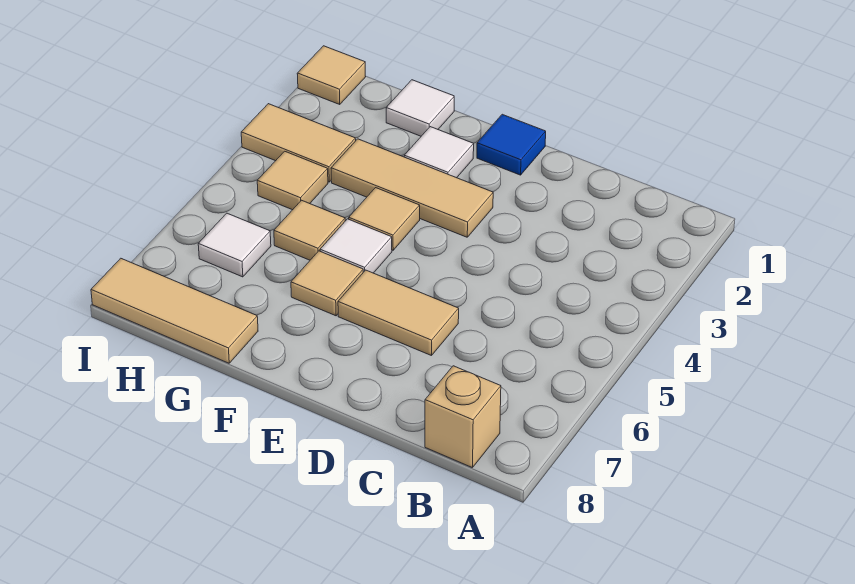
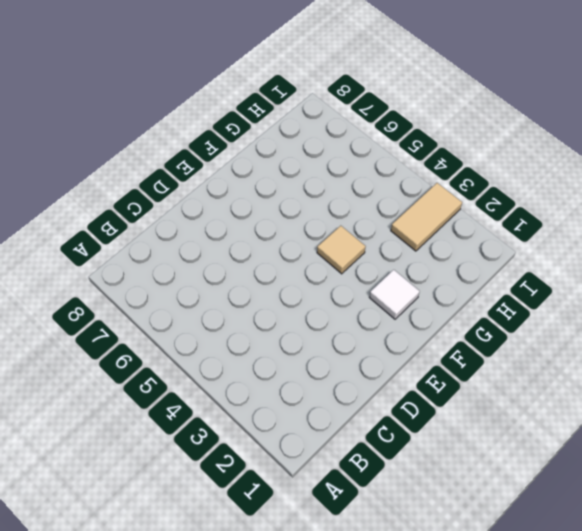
none -> tan brick B8 level 1
none -> tan tile D6:E6 level 1
none -> blue tile E1 level 1

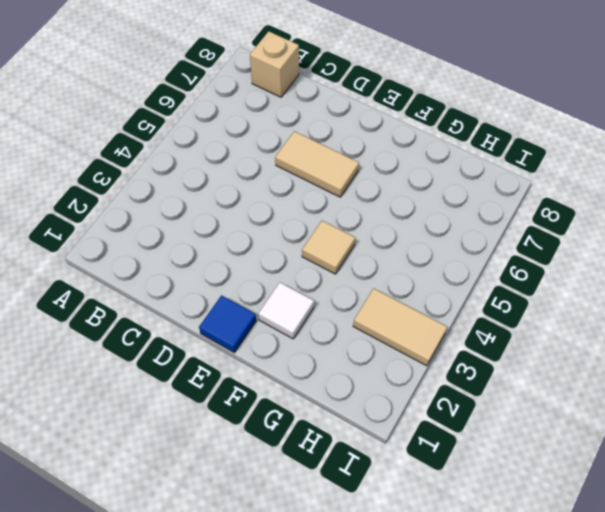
none -> tan tile E3:G3 level 1
none -> white tile F5 level 1
none -> tan tile F6 level 1

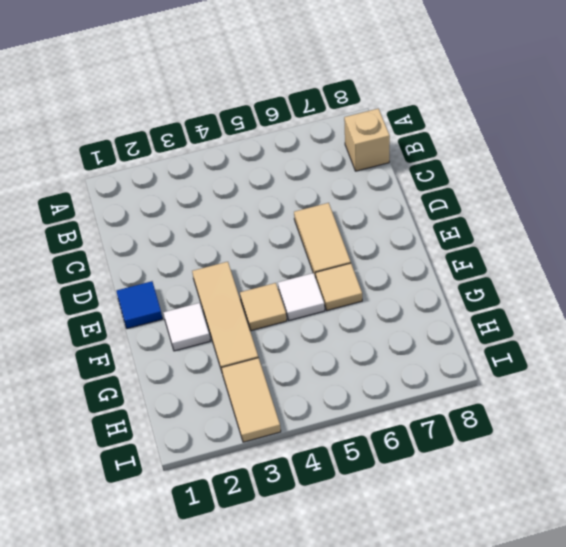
none -> white tile G1 level 1
none -> tan tile G5 level 1
none -> tan tile G8:I8 level 1

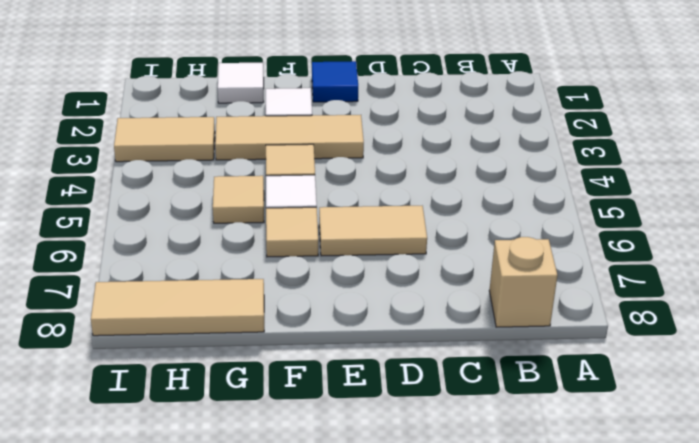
none -> tan tile H4 level 1
none -> white tile H6 level 1
none -> tan tile I1 level 1

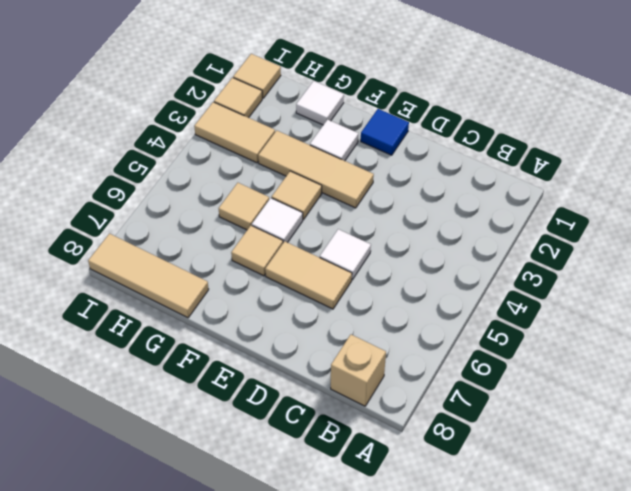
white tile D5 level 1 -> white tile H6 level 1
tan tile I2 level 1 -> tan tile H4 level 1

